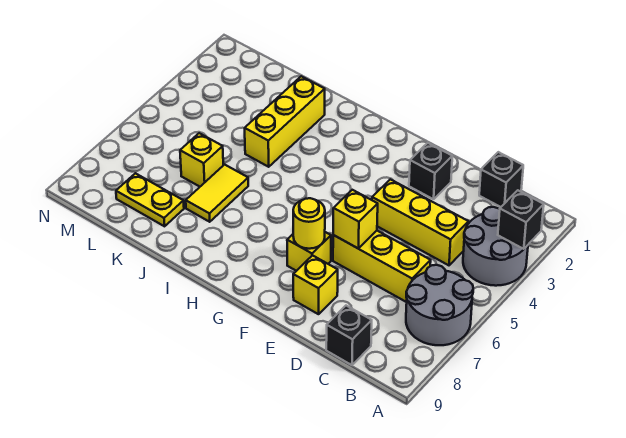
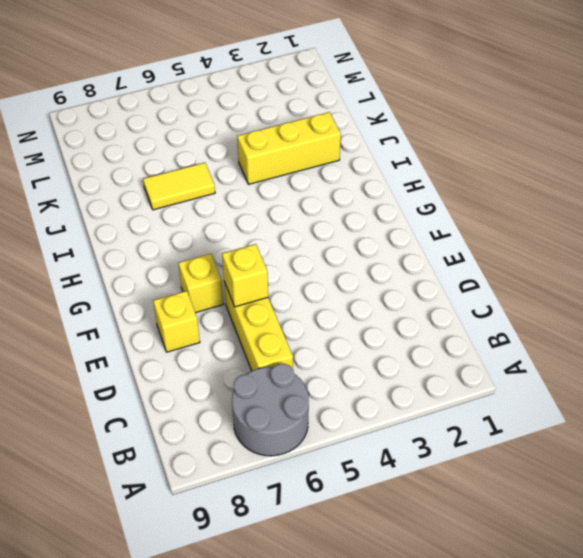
none -> grey round brick A3:B4 level 1
none -> black brick C1 level 1
none -> yellow brick C4:E4 level 1

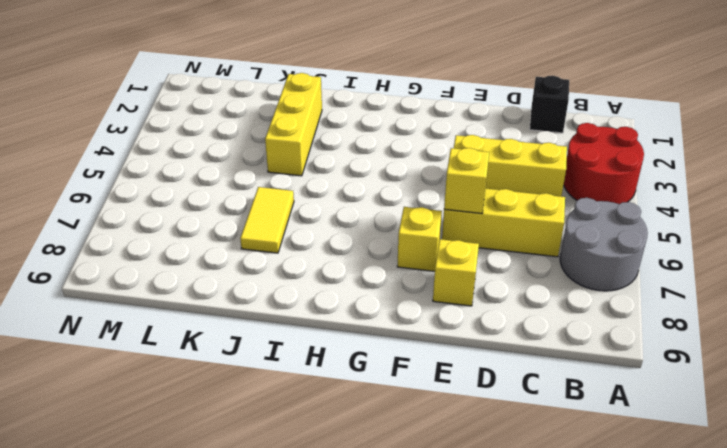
red round brick A3:B4 level 1 -> grey round brick A3:B4 level 1
none -> black brick C9 level 1
none -> black brick E2 level 1
none -> yellow brick K6 level 1

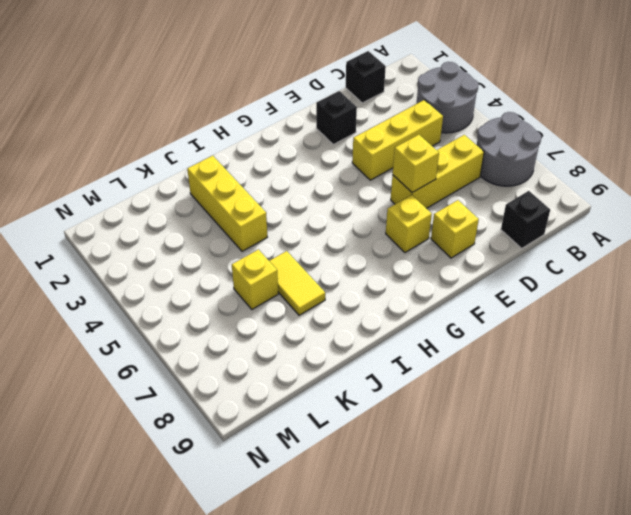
none -> yellow plate K8:L8 level 1
none -> black brick A3 level 2
none -> yellow round brick F7 level 2

